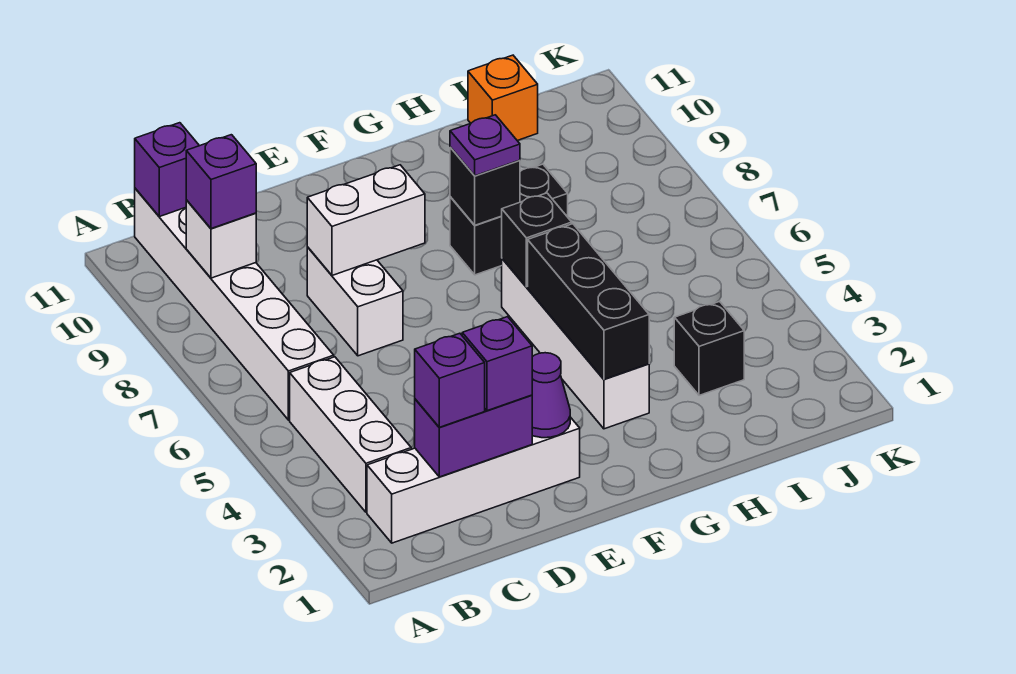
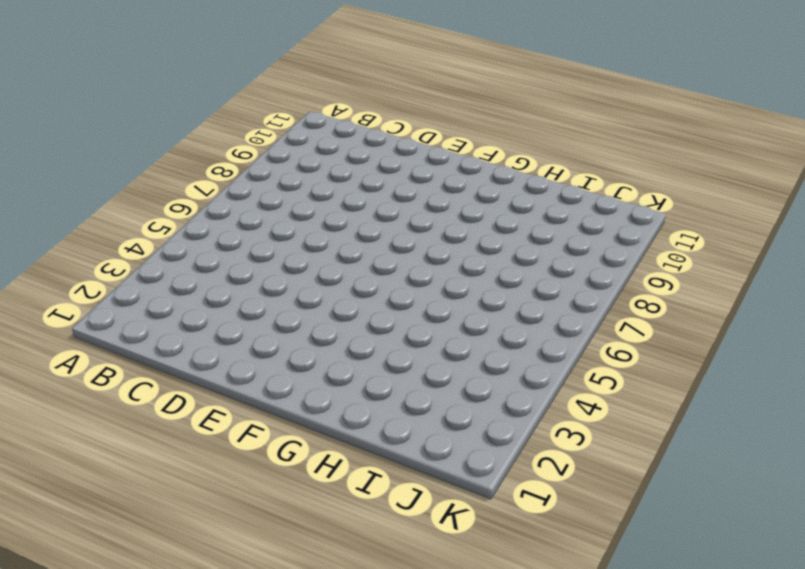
none -> white brick B2:E2 level 1
none -> white brick B3:B5 level 1
none -> white brick B6:B11 level 1

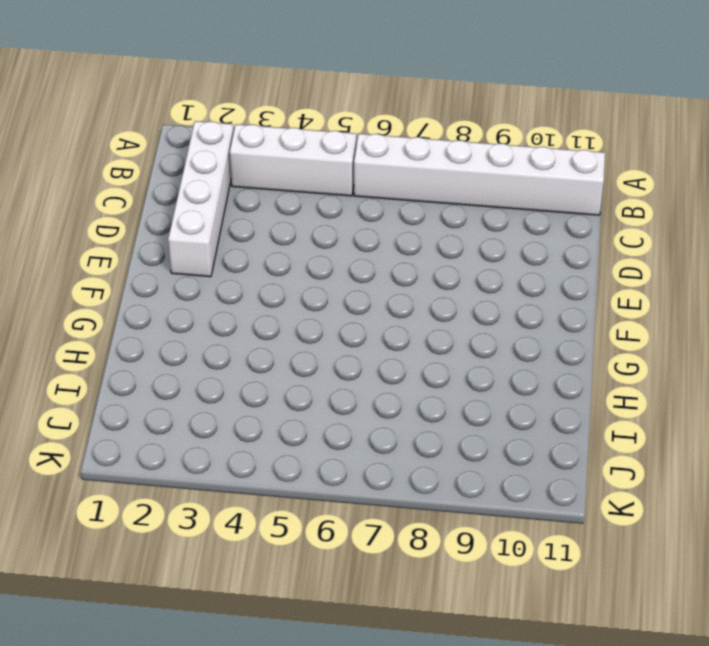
none -> white brick D7:D8 level 1
none -> white brick G3:G6 level 1
none -> black brick G8:H8 level 1

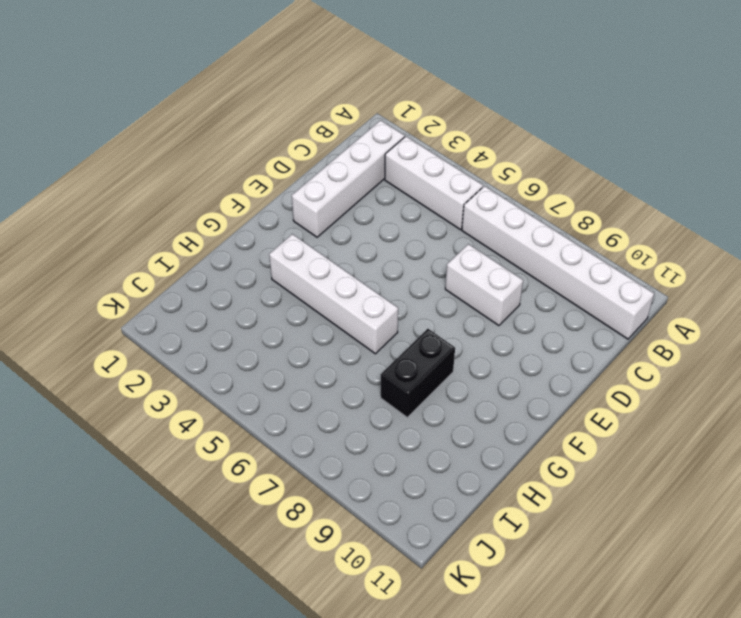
none -> black brick I3 level 1
none -> orange brick I11 level 1
none -> white brick B9 level 2

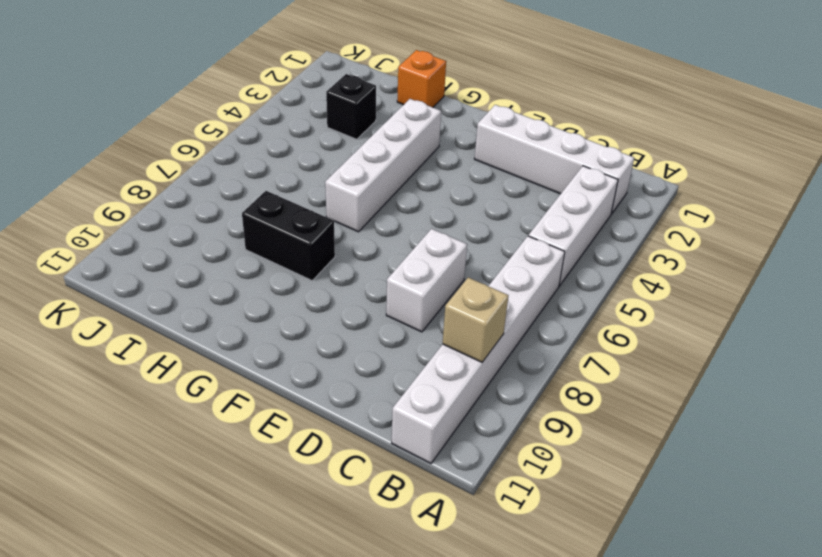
tan brick B9 level 2 -> white brick B9 level 2
orange brick H1 level 1 -> orange brick I11 level 1
none -> purple brick B11 level 2
none -> purple brick C2:D2 level 2
none -> white brick D8:E8 level 2

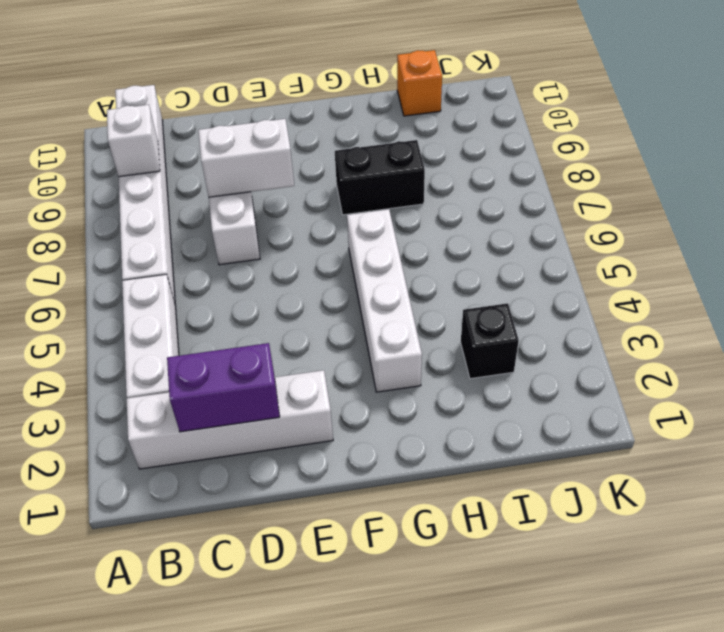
none -> purple brick B11 level 2
none -> purple cone E2 level 2
none -> black brick G3:G5 level 2

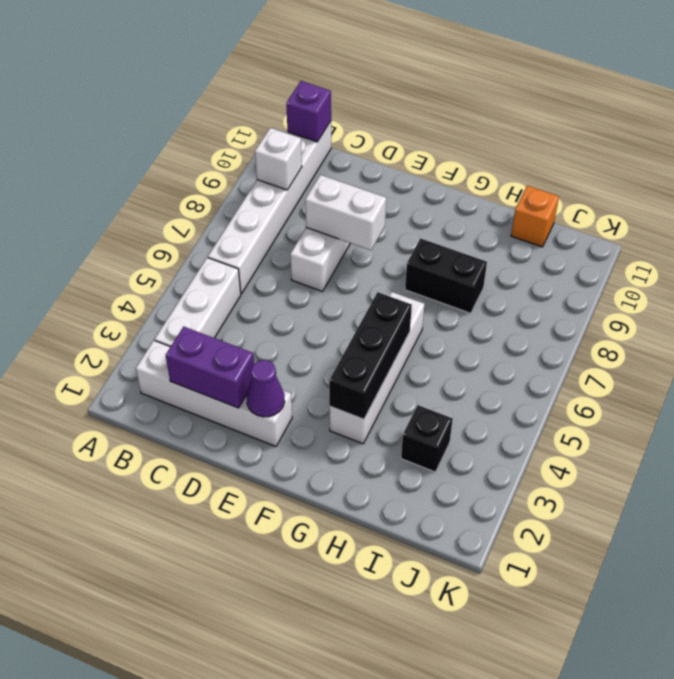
none -> black brick G6 level 2
none -> black brick G8 level 2
none -> purple brick B9 level 3

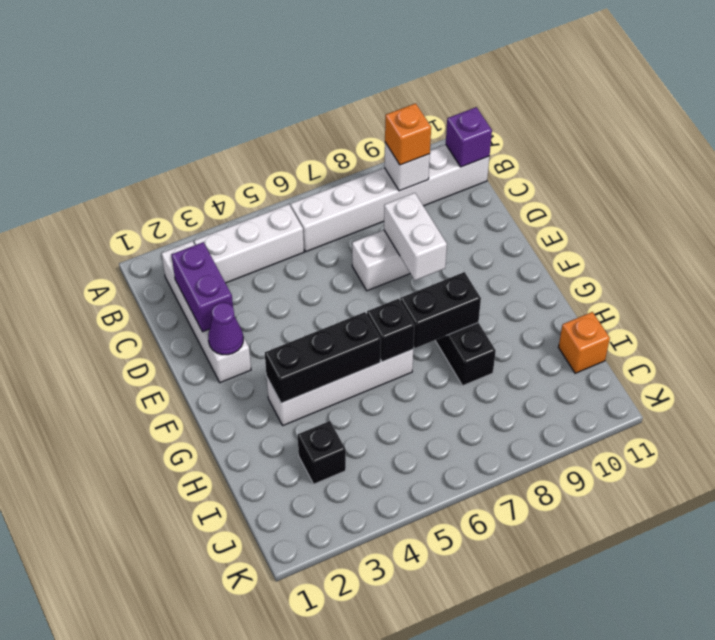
orange brick B9 level 3 -> purple brick B9 level 3
black brick G7:G8 level 2 -> black brick G8 level 2
none -> purple brick C2 level 3
none -> purple brick D2 level 3
none -> purple plate G8 level 3

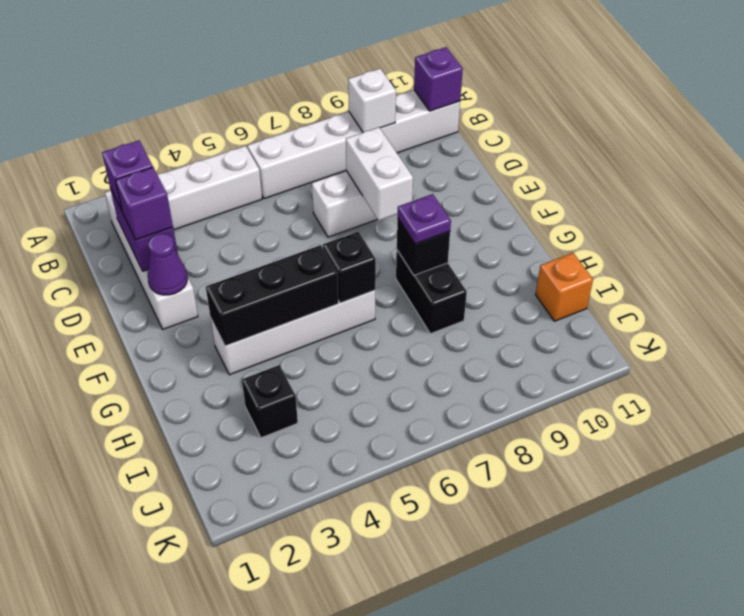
none -> purple brick B9 level 3

